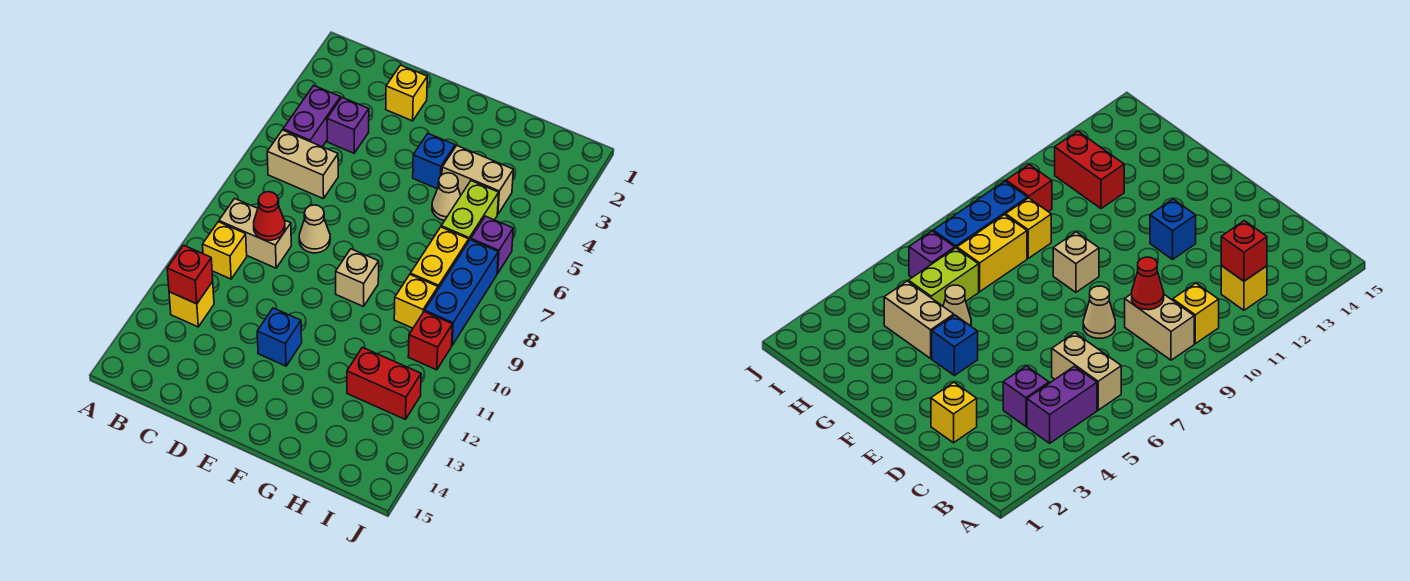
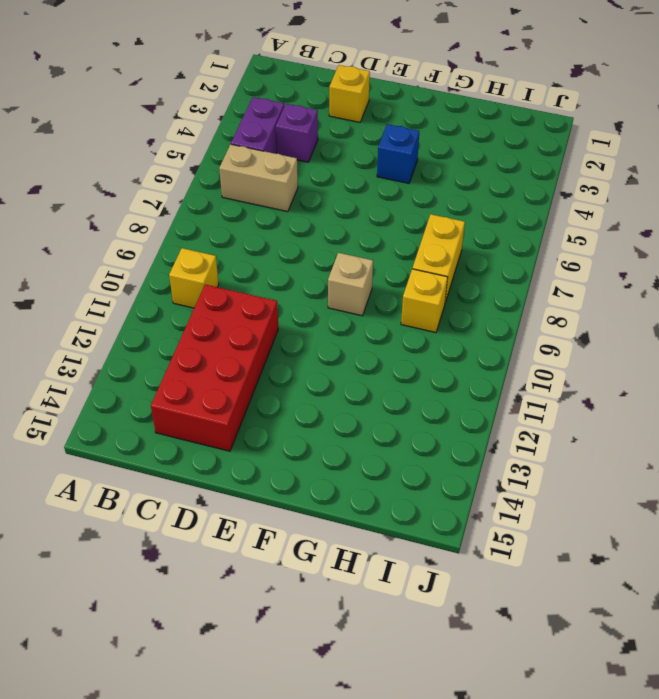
red brick C11:D14 level 1 -> none
none -> tan brick B9:C9 level 1
none -> yellow brick B12 level 1
none -> tan cone D8 level 1

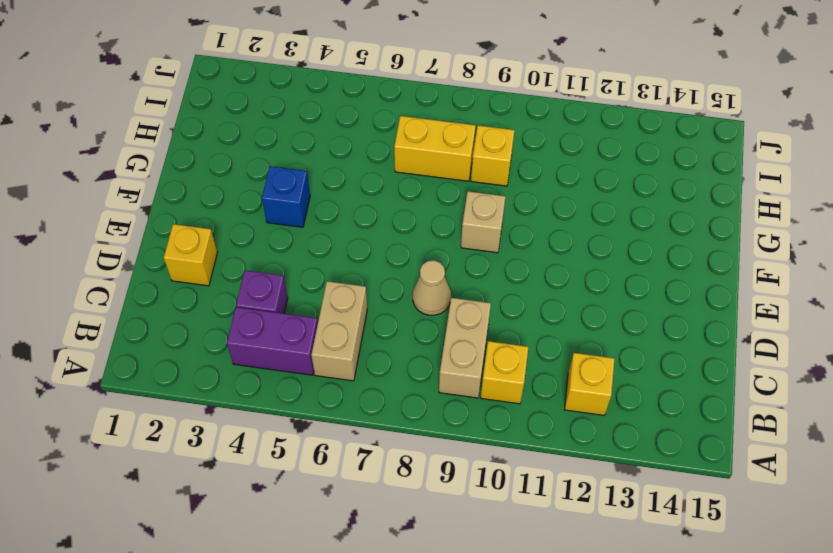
none -> blue brick E12 level 1
none -> tan brick G4:H4 level 1
none -> tan cone G5 level 1

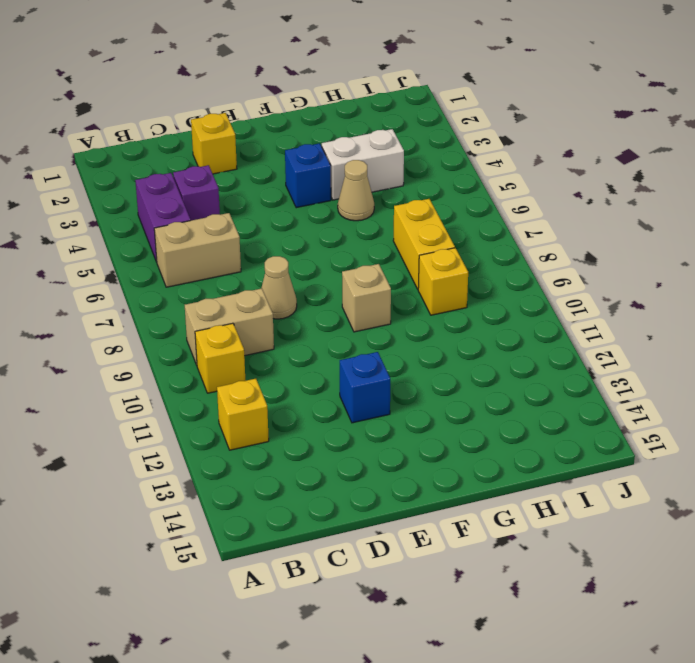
white brick G4:H4 level 1 -> tan brick G4:H4 level 1
none -> lime brick H5:H6 level 1
none -> red brick H12:I12 level 1
none -> purple brick I6 level 1

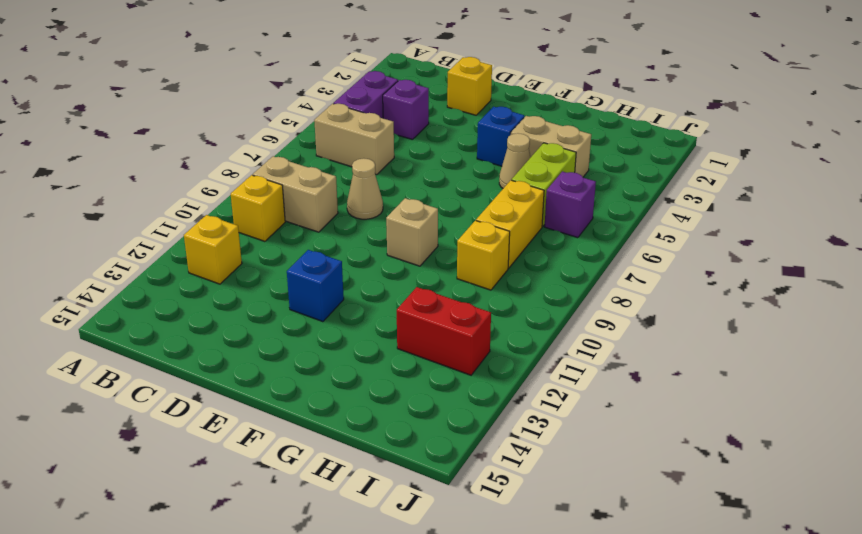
none -> blue brick I7:I9 level 1
none -> red brick I10 level 1
none -> red brick B12 level 2

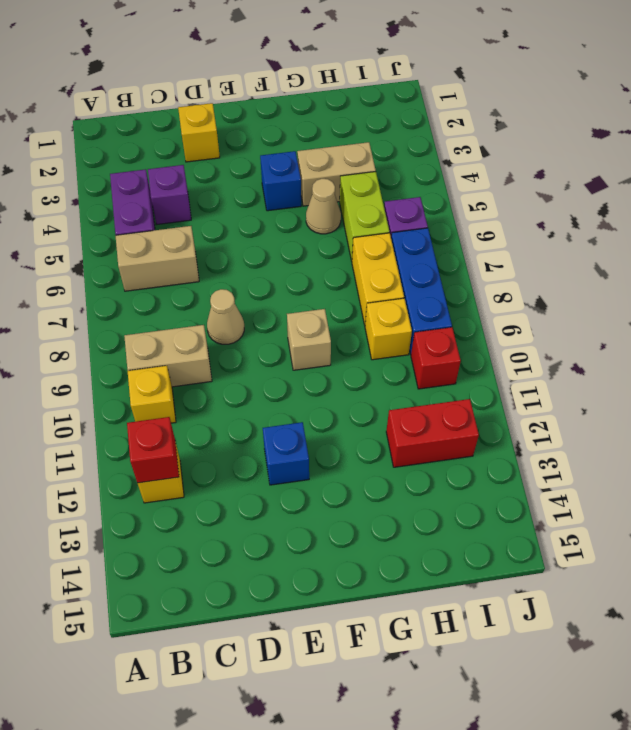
none -> red cone C9 level 2

